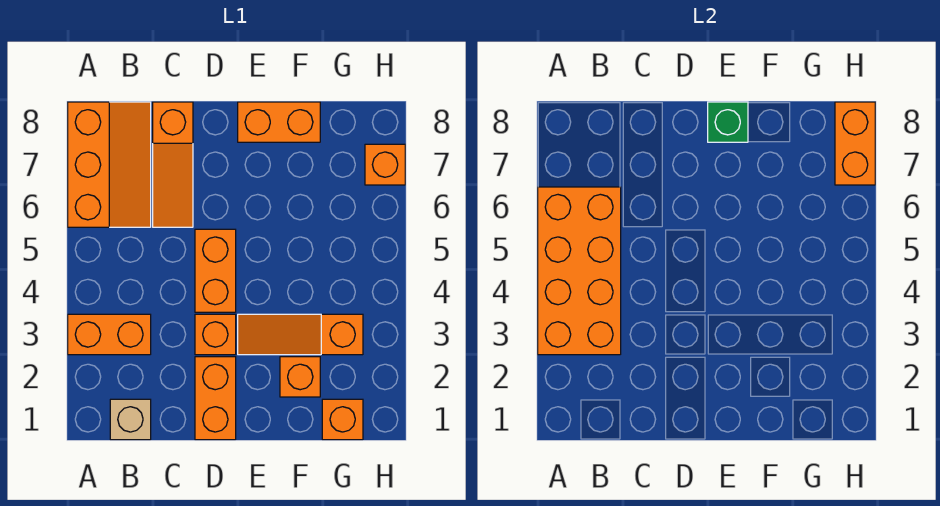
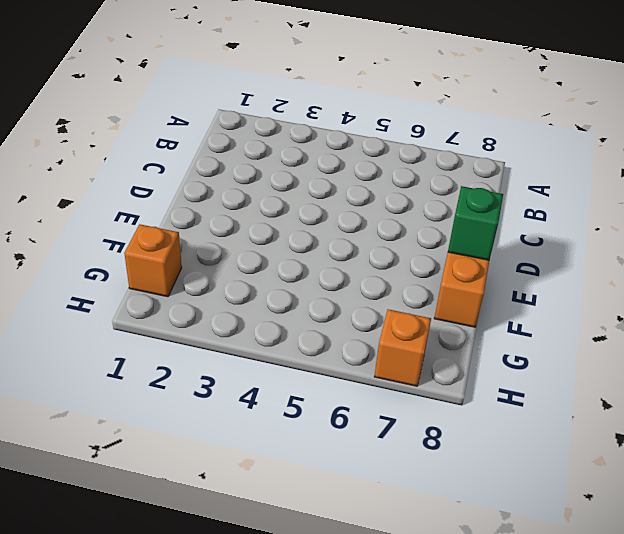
none -> orange brick A3:B3 level 1
none -> orange slope A6:B8 level 1 top A
none -> tan brick B1 level 1

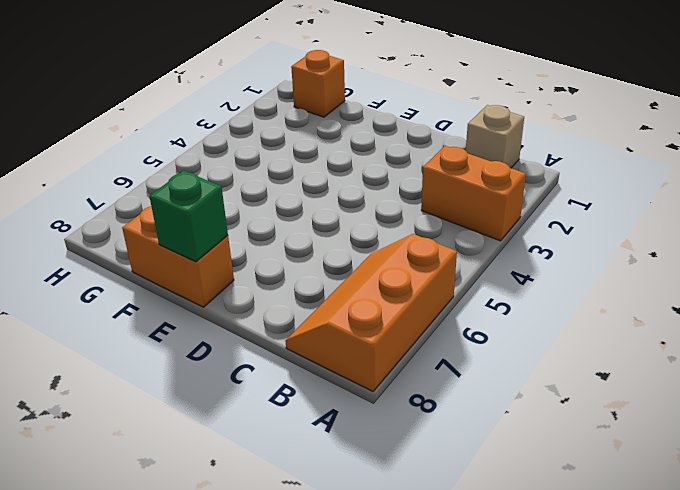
none -> orange slope C6:C8 level 1 top 8
none -> orange brick D1:D2 level 1
none -> orange brick D3 level 1

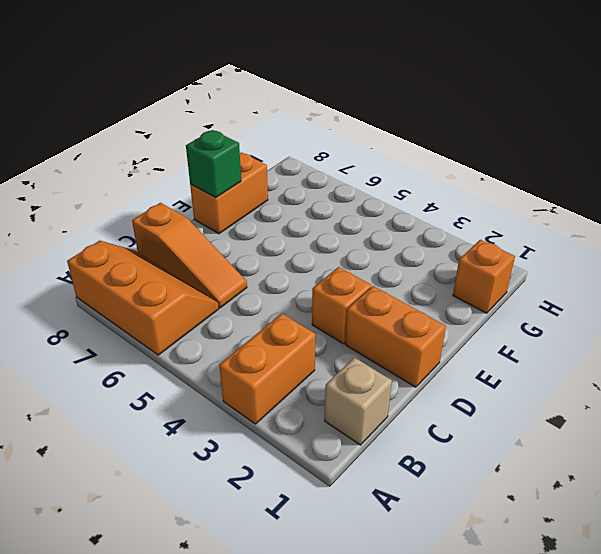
none -> orange brick D4:D5 level 1
none -> orange slope E3:G3 level 1 top G
none -> orange brick F2 level 1

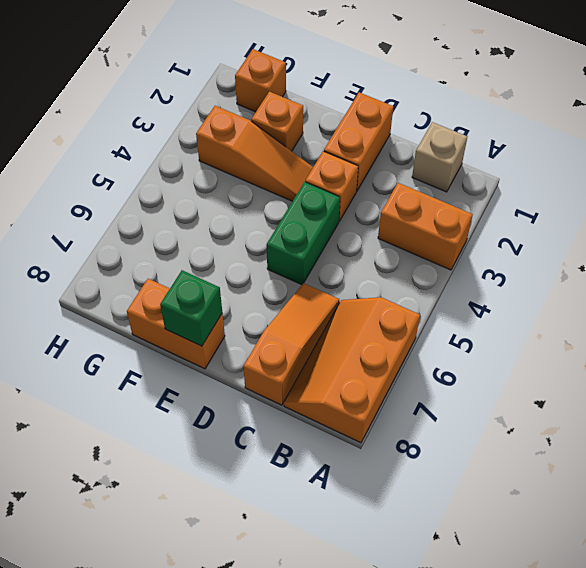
green brick D4:D5 level 1 -> orange brick D4:D5 level 1
none -> orange brick H7 level 1
none -> orange brick A3:B6 level 2
none -> orange brick H7:H8 level 2

